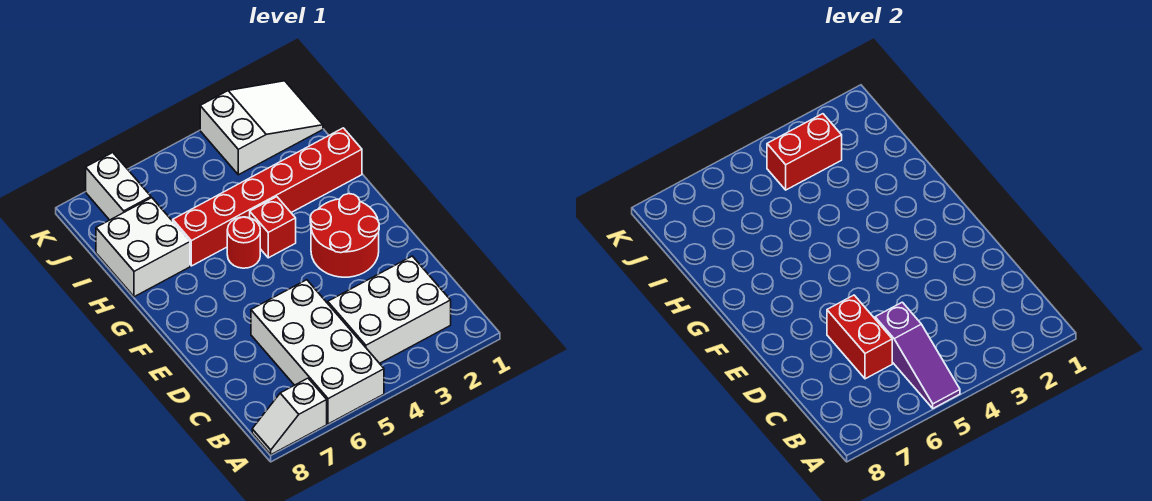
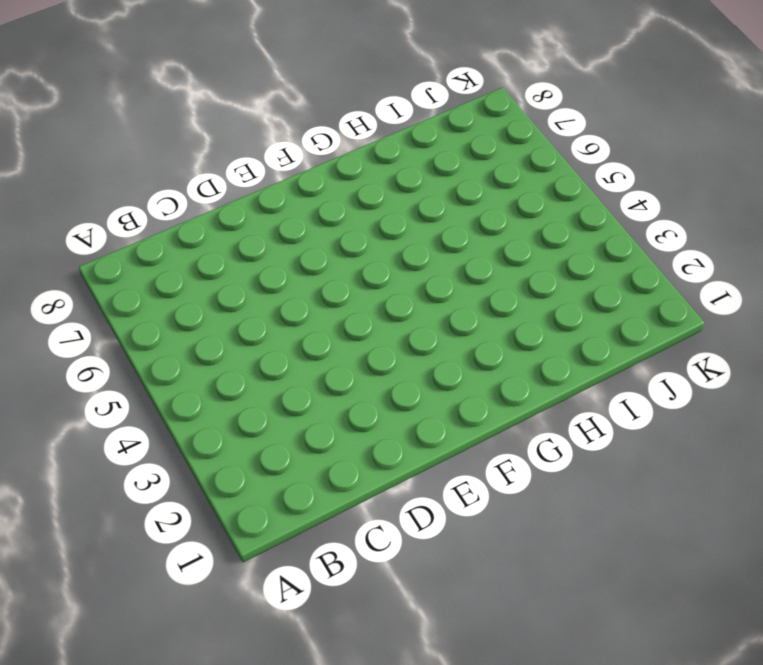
none -> white brick A5:D6 level 1
none -> white slope A7:A8 level 1 top 7
none -> white brick B2:C4 level 1

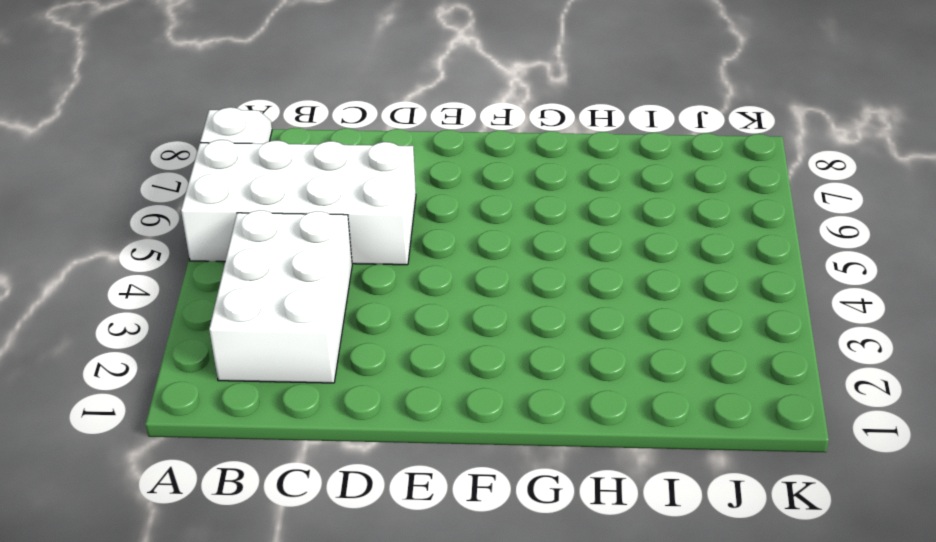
none -> red round brick E2:F3 level 1
none -> red brick G4 level 1
none -> red round brick G5 level 1

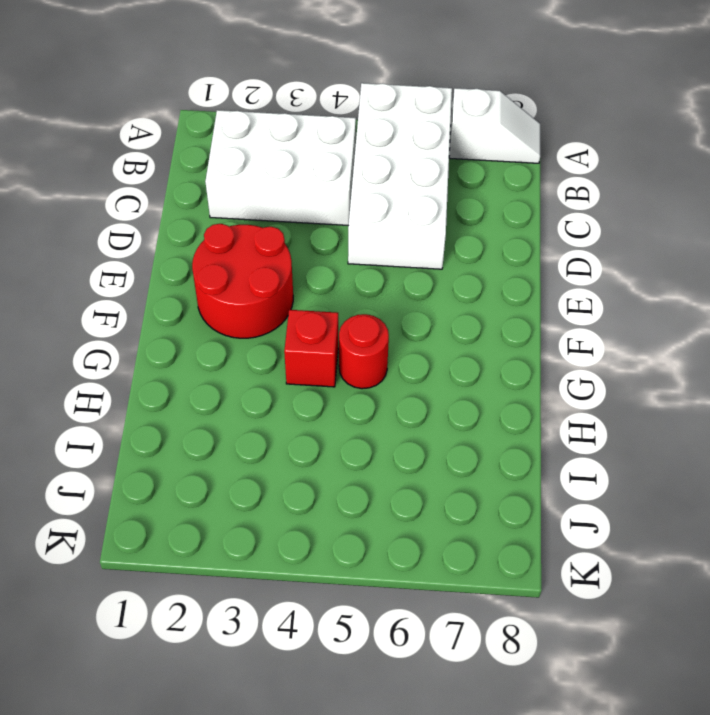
none -> red brick H1:H6 level 1
none -> white brick H7:I8 level 1
none -> white slope J1:K3 level 1 top 3

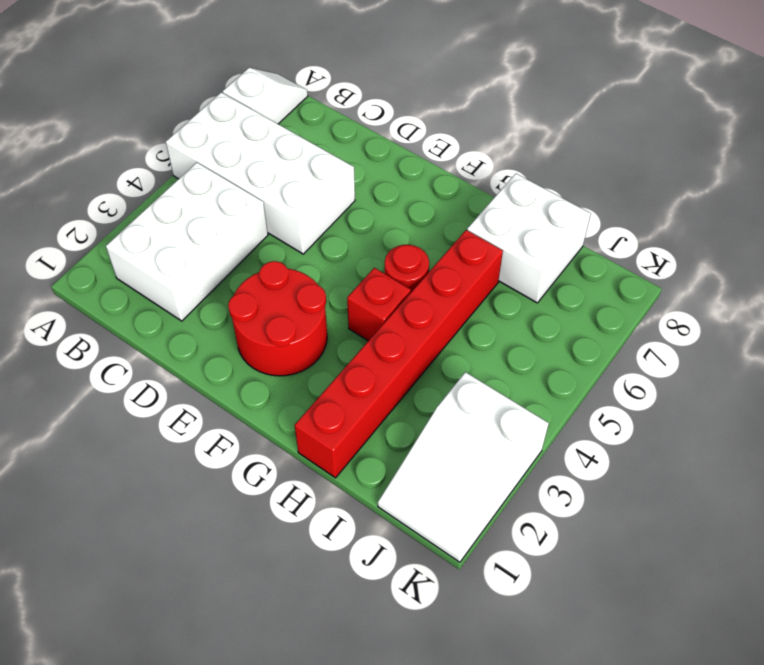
none -> white brick J7:K7 level 1
none -> purple slope A5:C5 level 2 top C
none -> red brick C6:D6 level 2

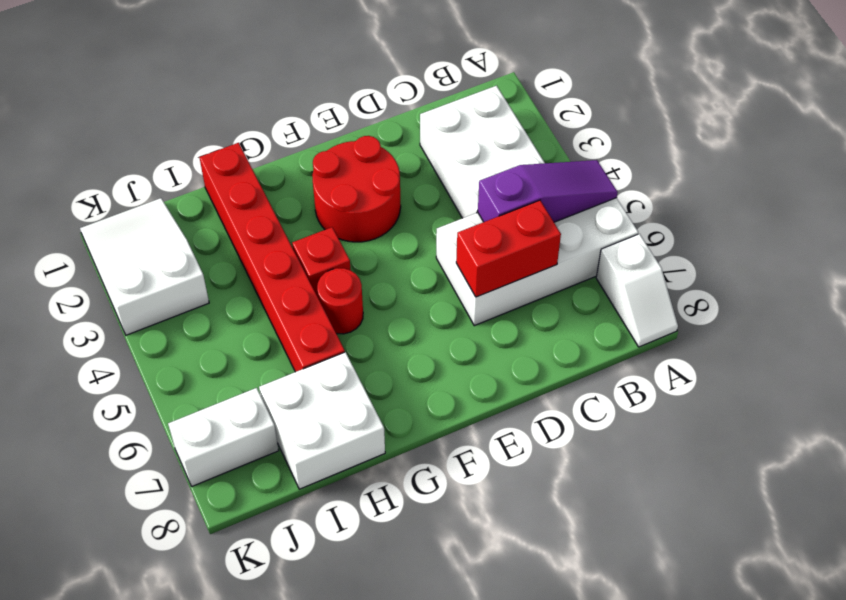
none -> red brick J3:J4 level 2

